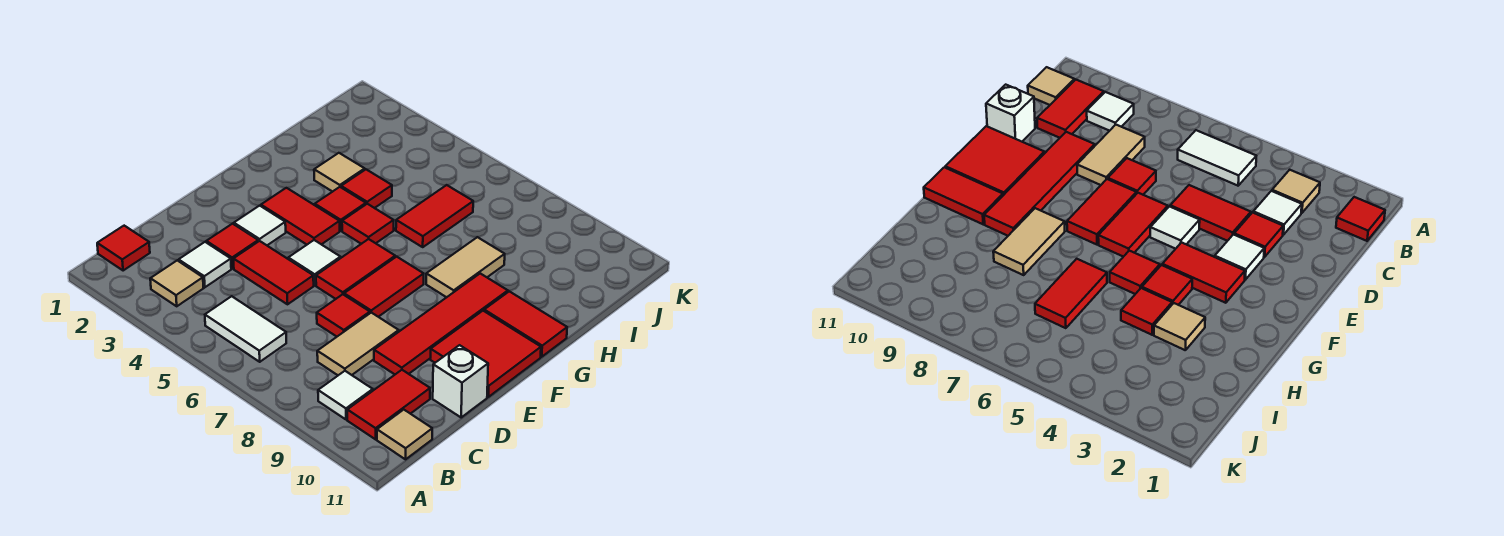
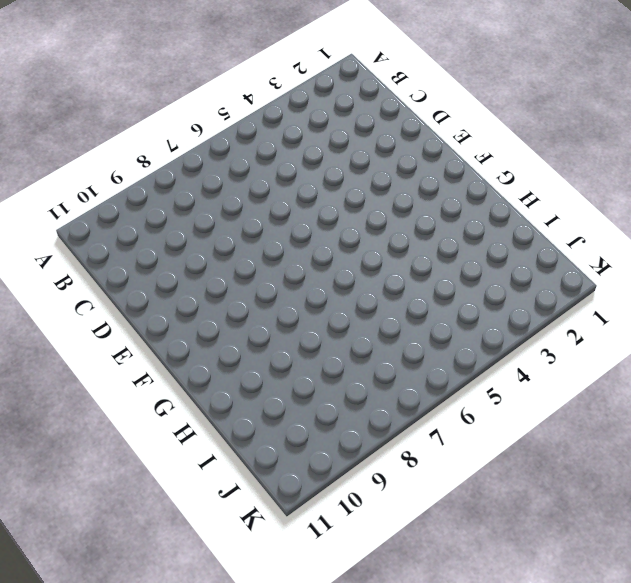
none -> red tile B1 level 1
none -> tan tile B3 level 1
none -> white tile B5:B6 level 1

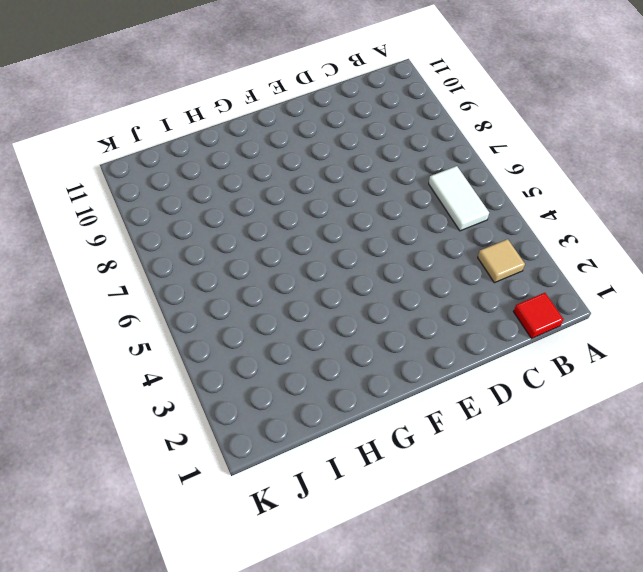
none -> white tile B9 level 1
none -> red tile B10:C10 level 1
none -> tan tile B11 level 1

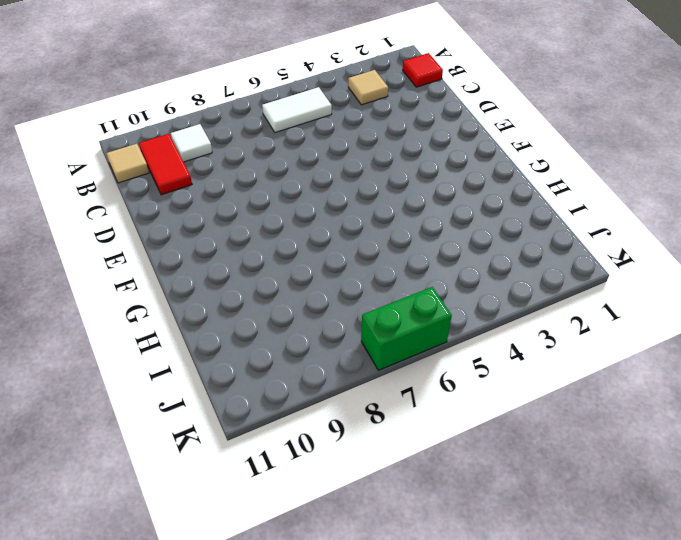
green brick K6:K7 level 1 -> none
none -> white tile C3 level 1
none -> tan tile C8:D8 level 1
none -> red tile D3 level 1

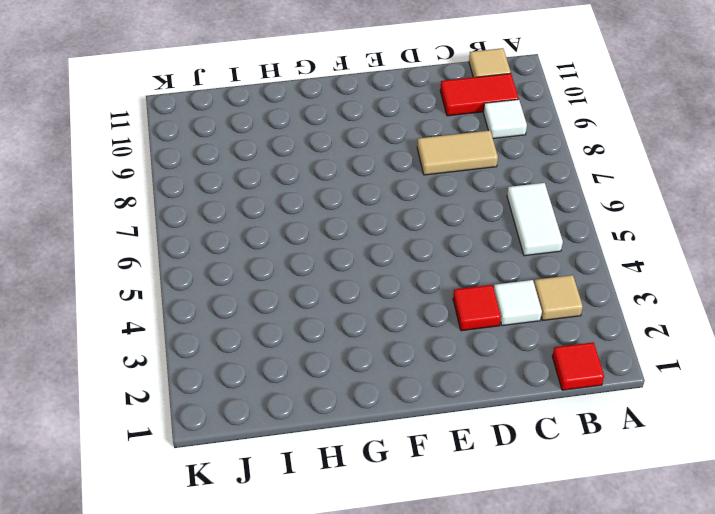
none -> red tile D4:D5 level 1
none -> red tile D7 level 1
none -> red tile D9:G9 level 1

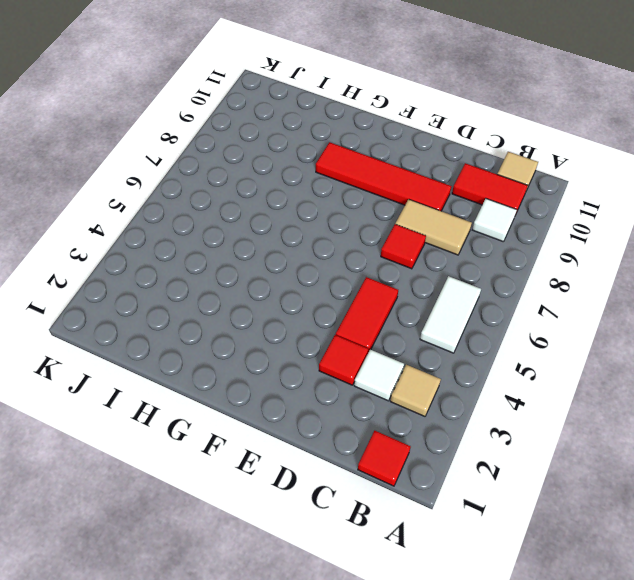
none -> white brick D11 level 1
none -> white tile E3 level 1
none -> white tile E5 level 1

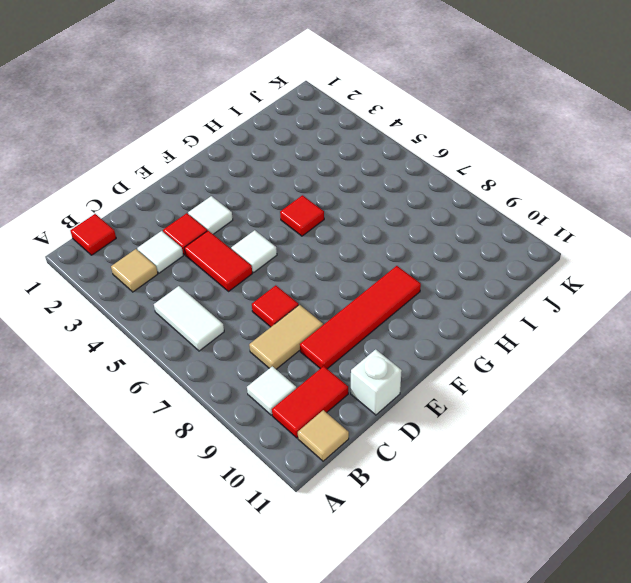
none -> red tile E6:F6 level 1
none -> red tile E7:F7 level 1
none -> red tile E10:F11 level 1

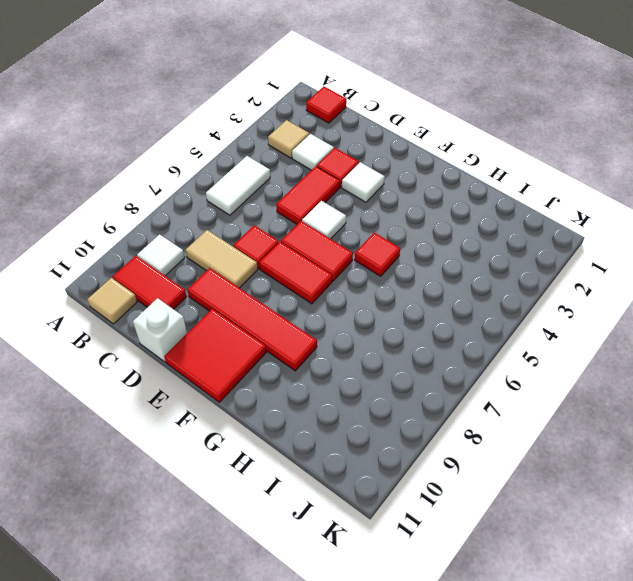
none -> red tile F3:F4 level 1
none -> red tile G4 level 1
none -> tan tile G8:H8 level 1

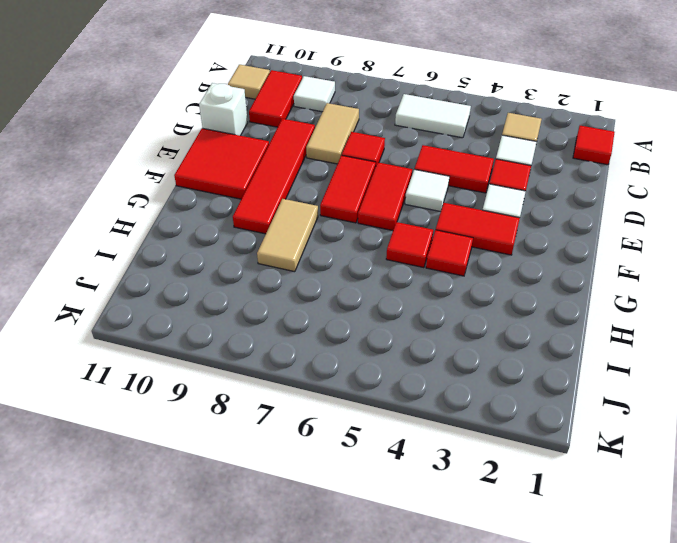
none -> red tile G10:G11 level 1
none -> tan tile H3 level 1
none -> red tile H4 level 1

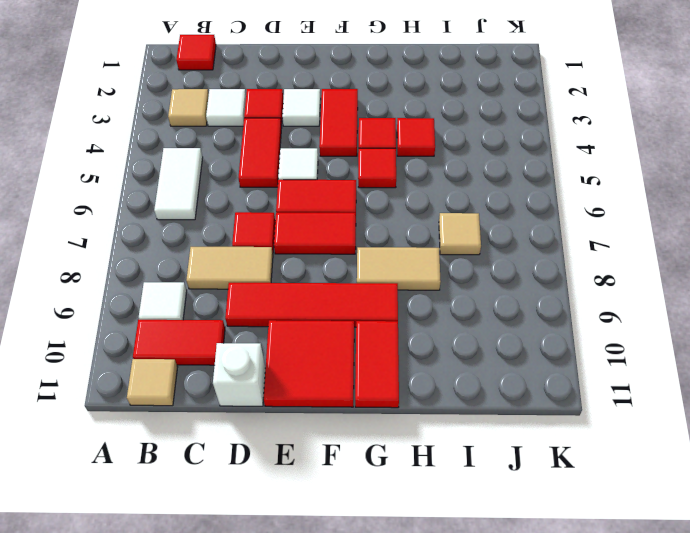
tan tile I7 level 1 -> tan tile H3 level 1
none -> red tile H6:I6 level 1

